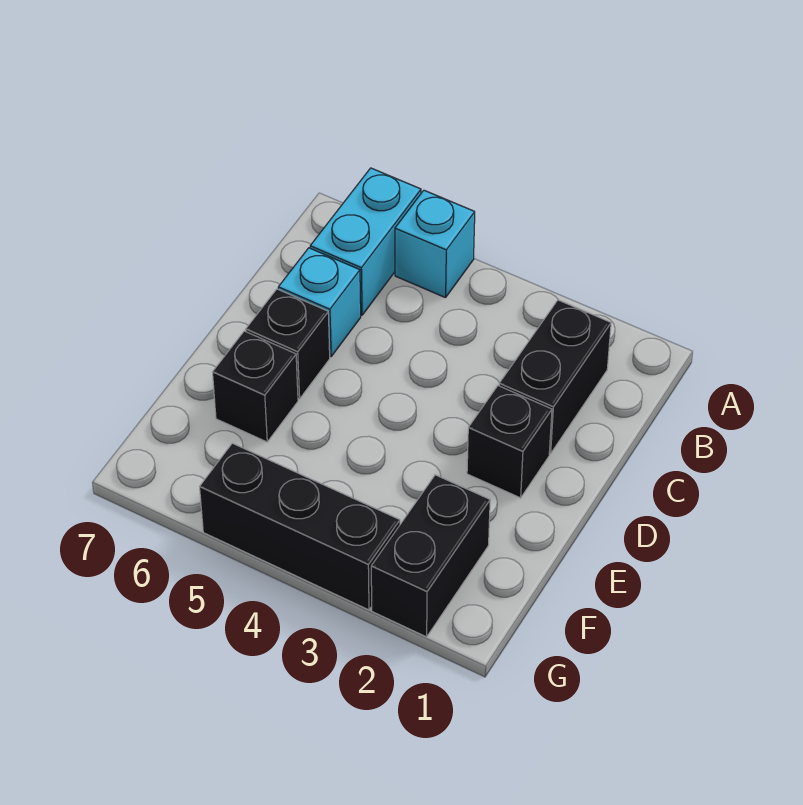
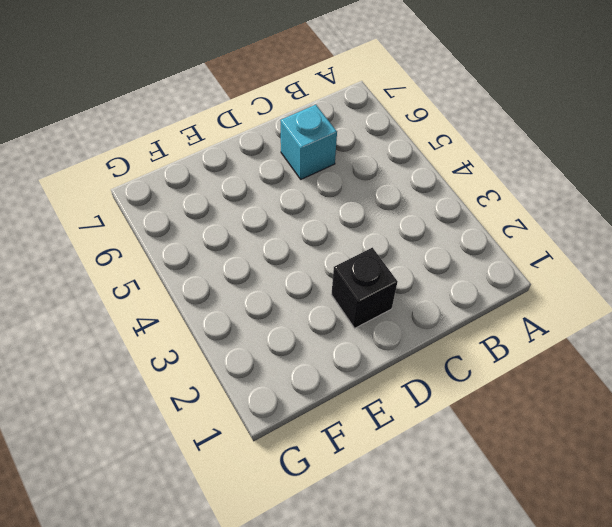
none -> cyan brick A5 level 1
none -> cyan brick A6:B6 level 1

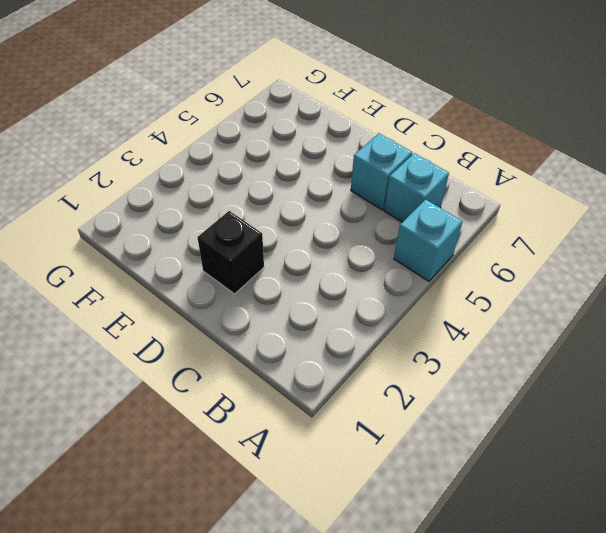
cyan brick B6 level 1 -> cyan brick A6:B6 level 1
none -> black brick B2:C2 level 1
none -> black brick D6 level 1

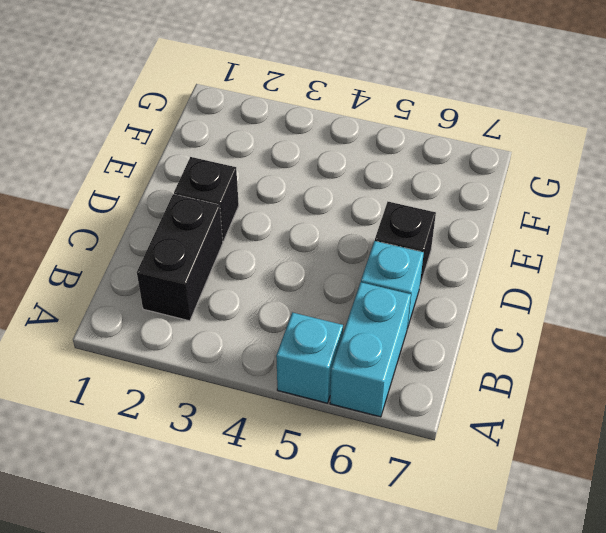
none -> black brick E6 level 1
none -> black brick F2:G2 level 1

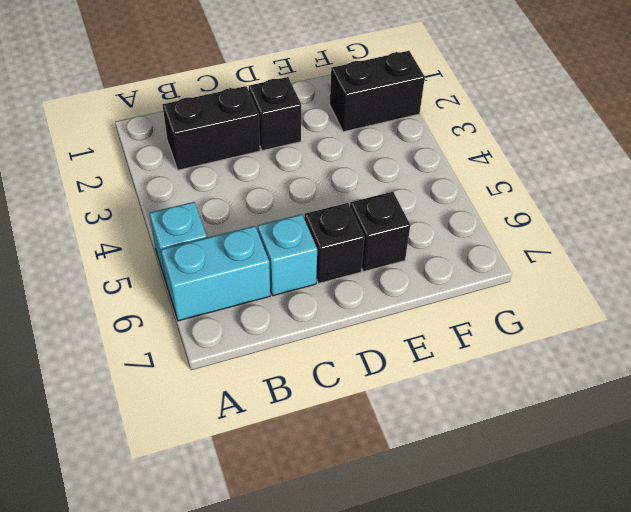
none -> black brick G3:G5 level 1

